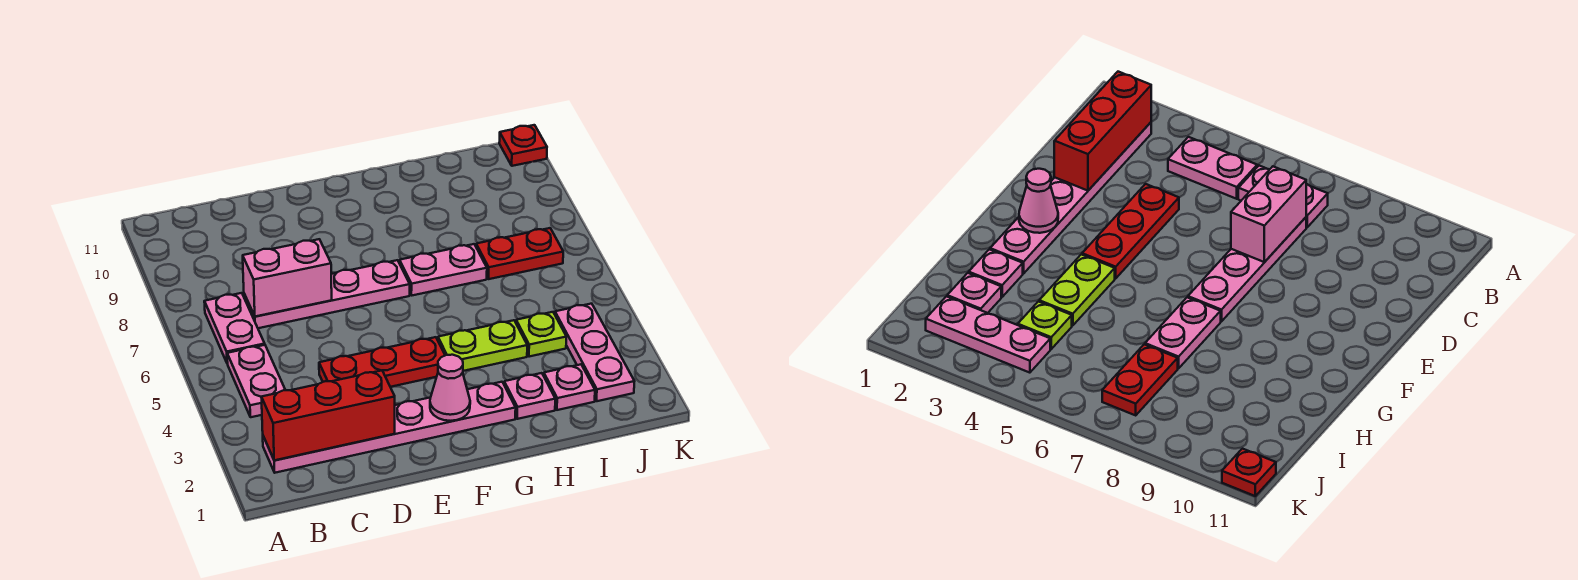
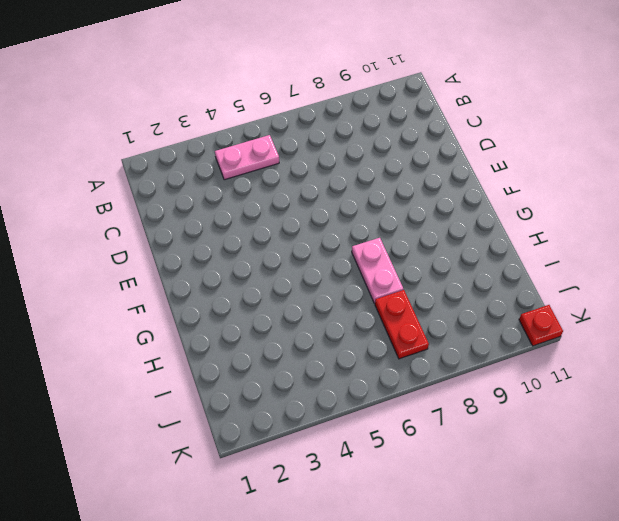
none -> pink plate B2:G2 level 1
none -> pink plate B6:B7 level 1
none -> pink plate C7:F7 level 1

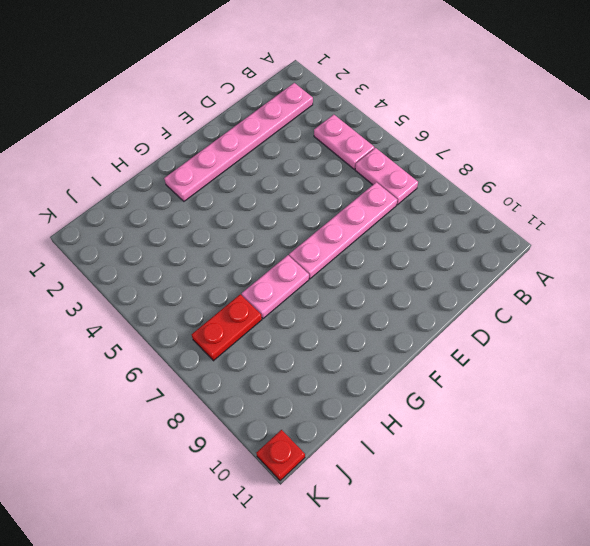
none -> red plate D4:F4 level 1
none -> lime plate G4:H4 level 1
none -> pink plate H2 level 1

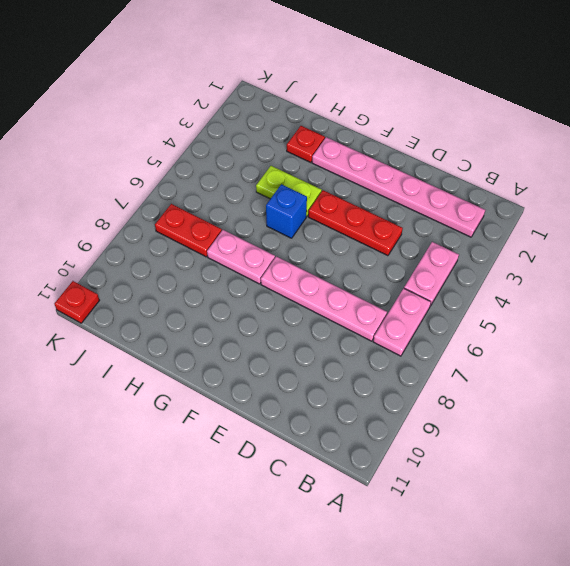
blue brick G5 level 1 -> none
red plate H2 level 1 -> pink plate H2 level 1
none -> pink plate I2 level 1
none -> lime plate I4 level 1
none -> pink plate J2:J4 level 1

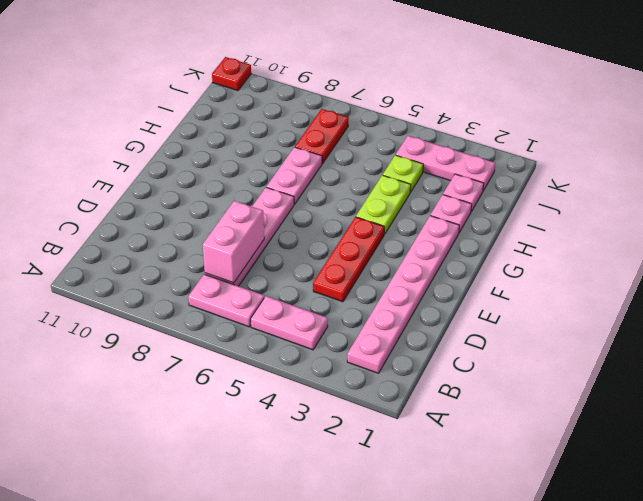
none -> red brick B2:D2 level 2
none -> pink cone F2 level 2

